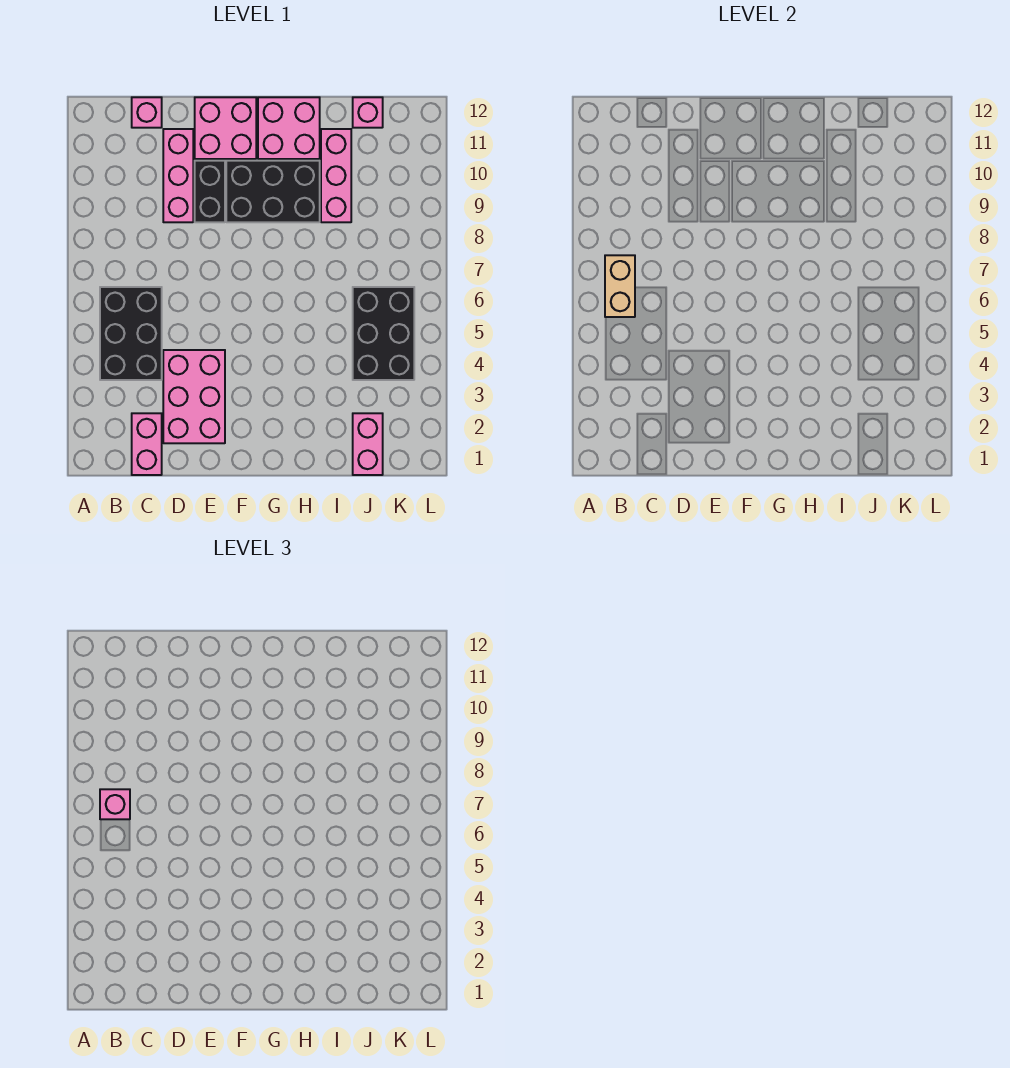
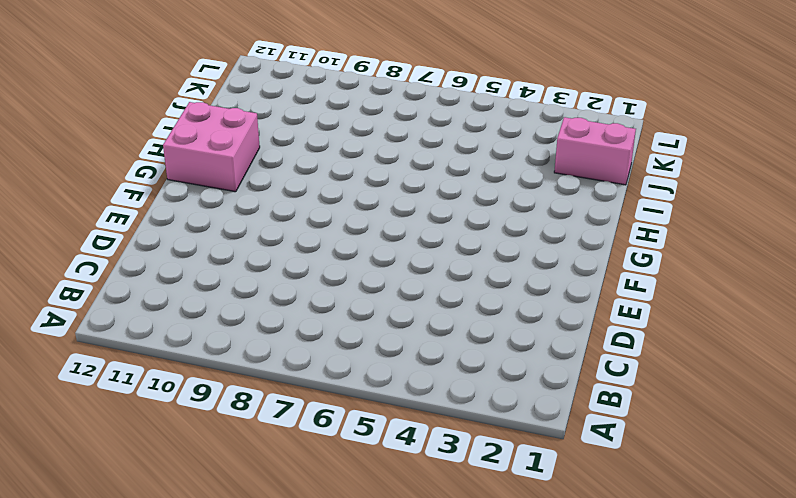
none -> black brick B4:C6 level 1
none -> pink brick C1:C2 level 1
none -> pink brick C12 level 1

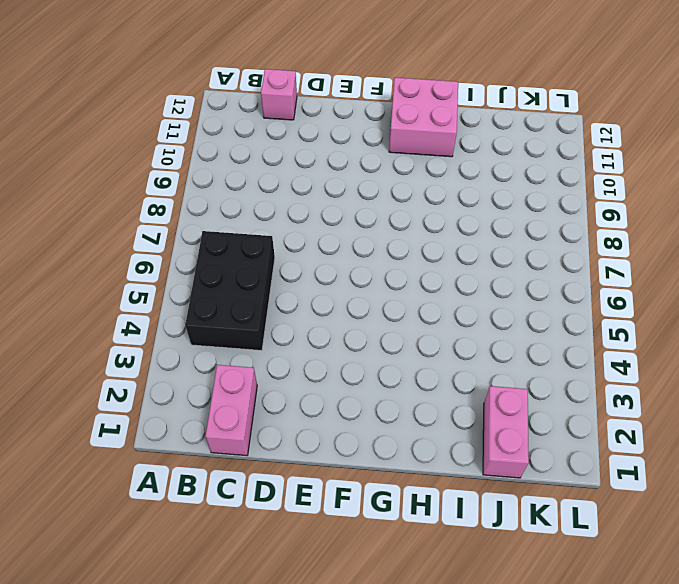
none -> pink brick D2:E4 level 1
none -> pink brick D9:D11 level 1
none -> black brick E9:E10 level 1

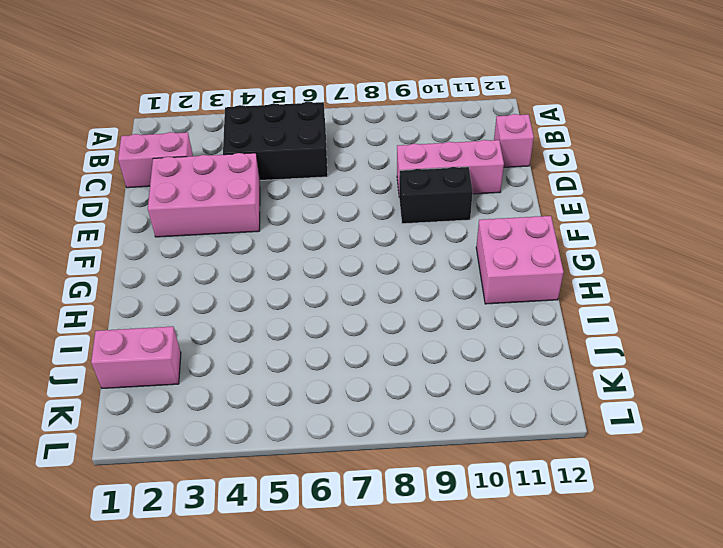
none -> pink brick E11:F12 level 1
none -> black brick F9:H10 level 1
none -> pink brick I9:I11 level 1

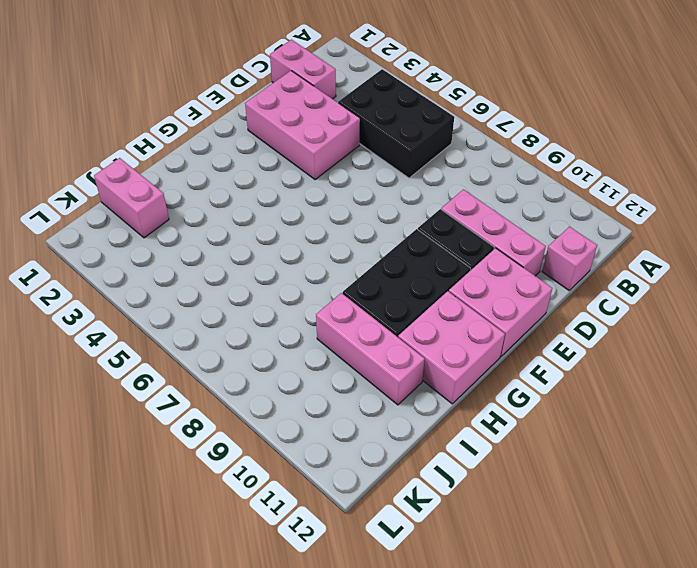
none -> black brick J4:K6 level 1
none -> pink brick J12 level 1
none -> tan brick B6:B7 level 2

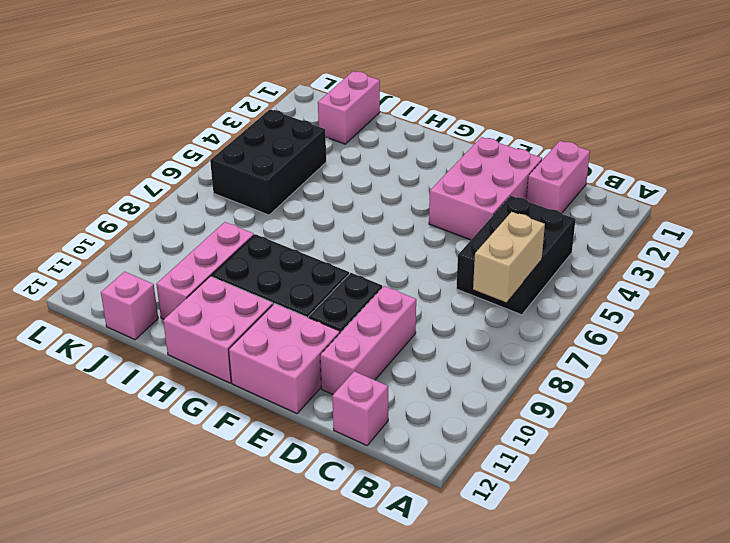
none -> pink brick B7 level 3

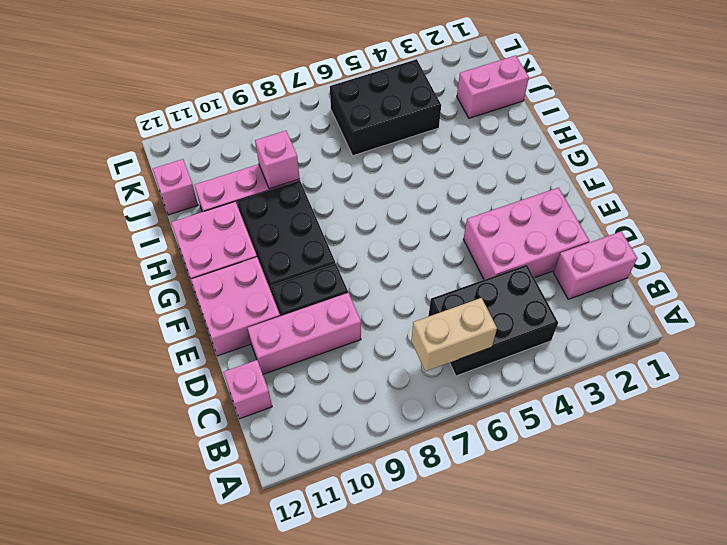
pink brick I9 level 2 -> pink brick B7 level 3

